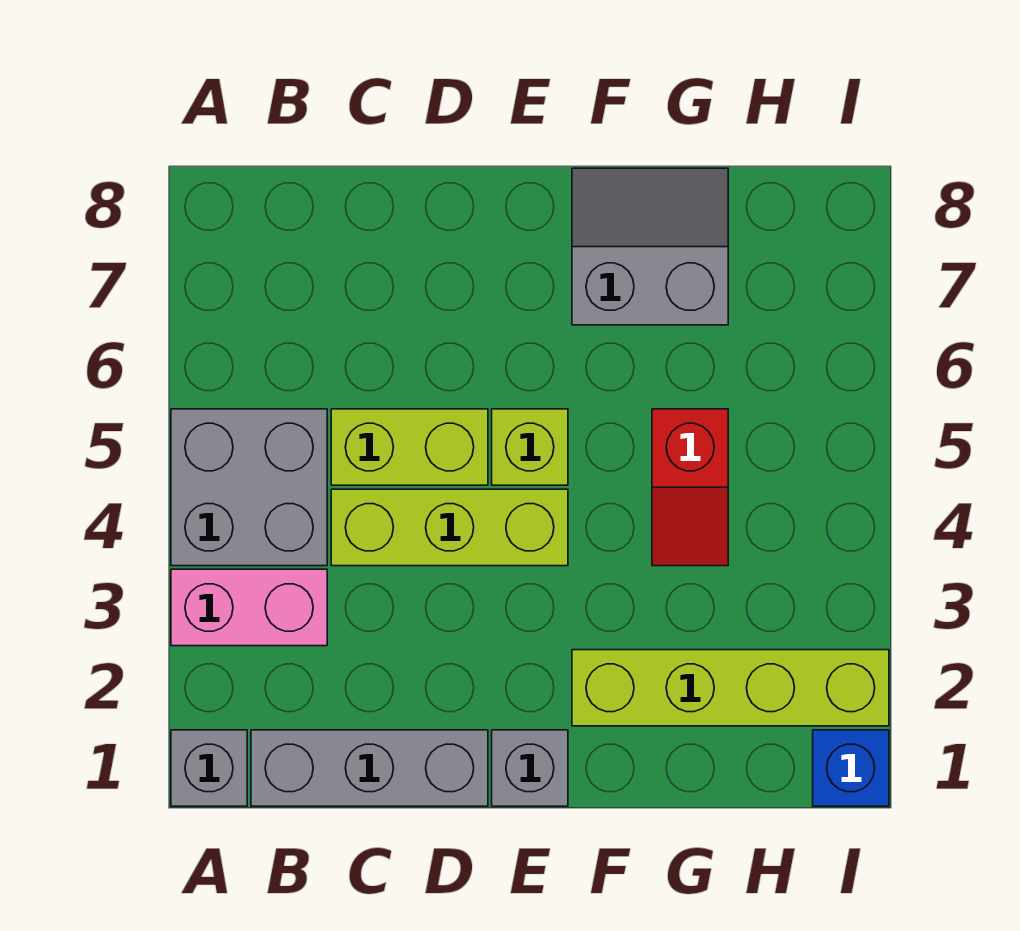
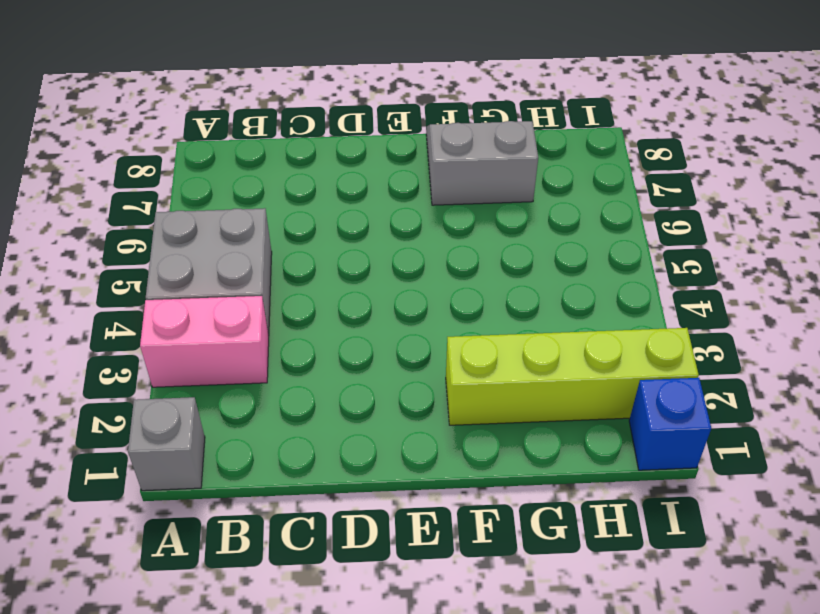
none -> grey brick B1:D1 level 1
none -> lime brick C4:E4 level 1
none -> lime brick C5:D5 level 1

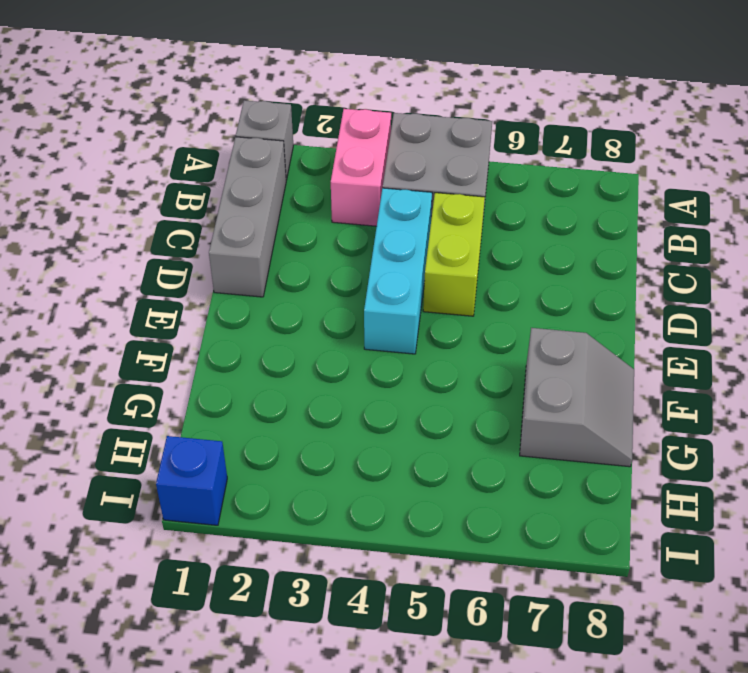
cyan brick C4:E4 level 1 -> lime brick C4:E4 level 1
none -> grey brick E1 level 1
none -> lime brick E5 level 1
none -> lime brick F2:I2 level 1

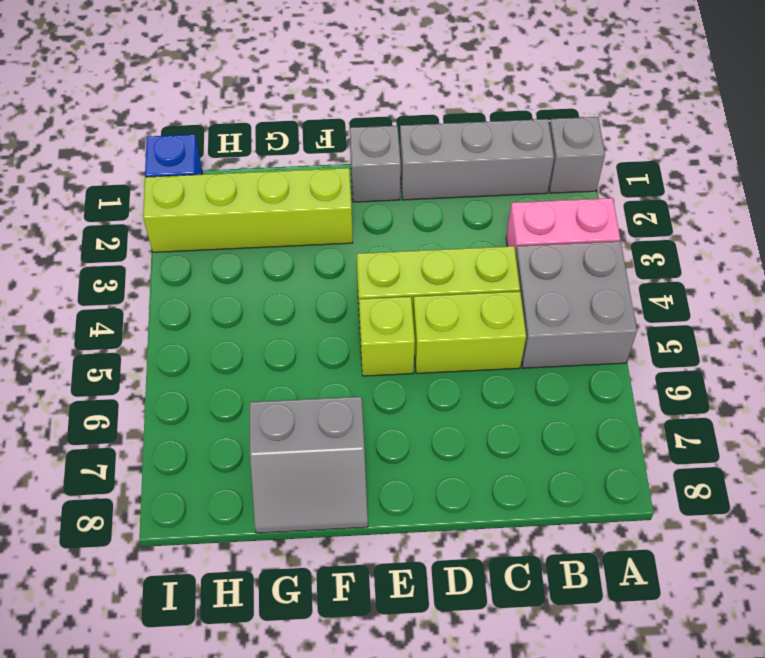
none -> red slope G4:G5 level 1 top 5

